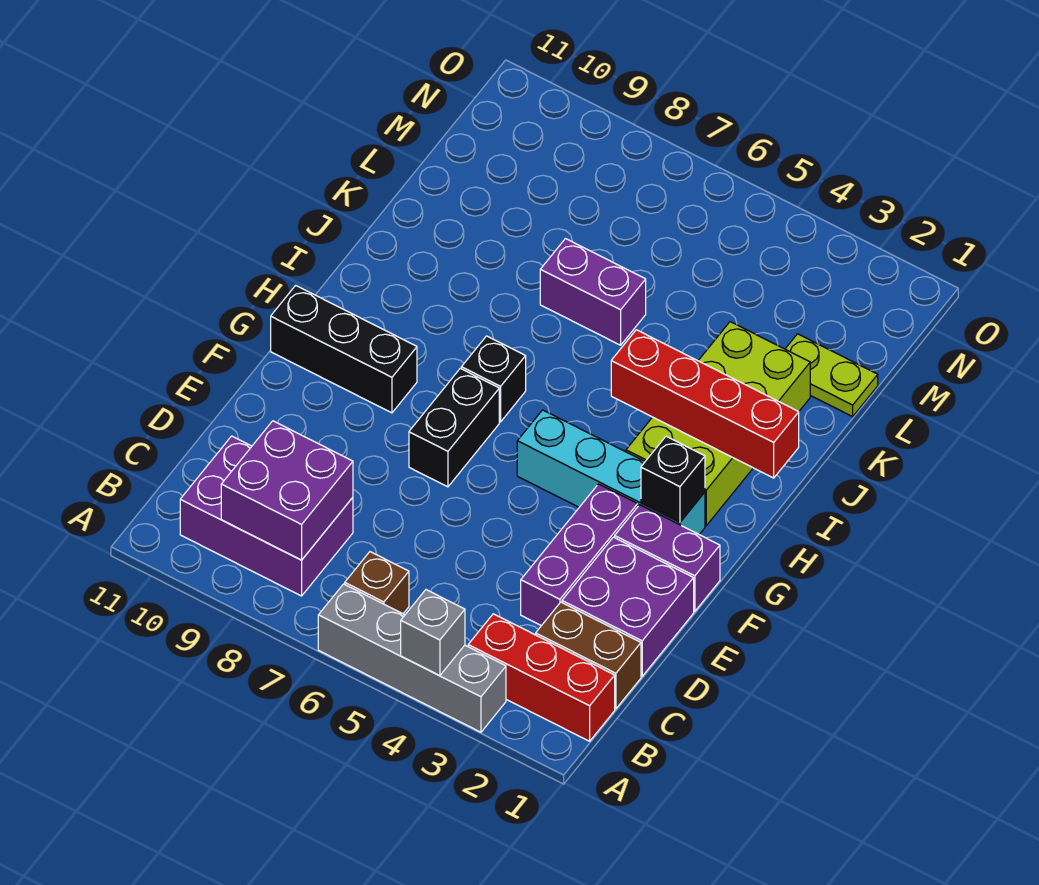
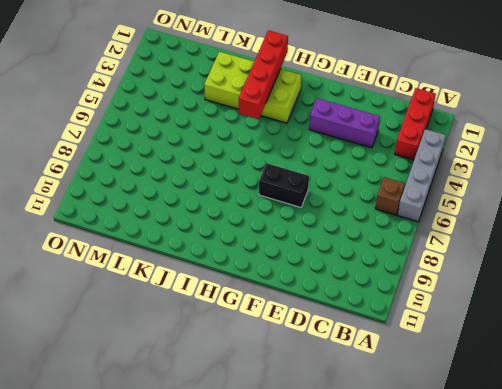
none -> purple brick B8:C10 level 1
none -> brown brick C1:C2 level 1
none -> purple brick D1:E2 level 1

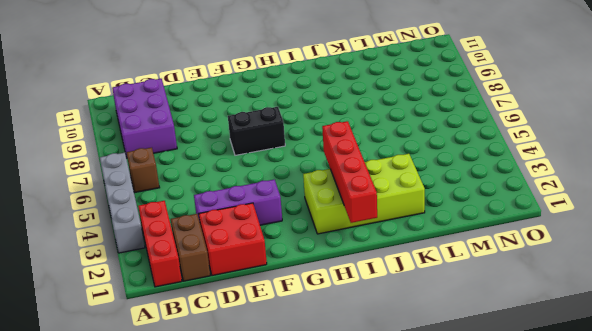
red brick D1:E2 level 1 -> purple brick D1:E2 level 1
none -> purple brick F1:F2 level 1
none -> cyan brick G2:G5 level 1
none -> black brick G9:G11 level 1

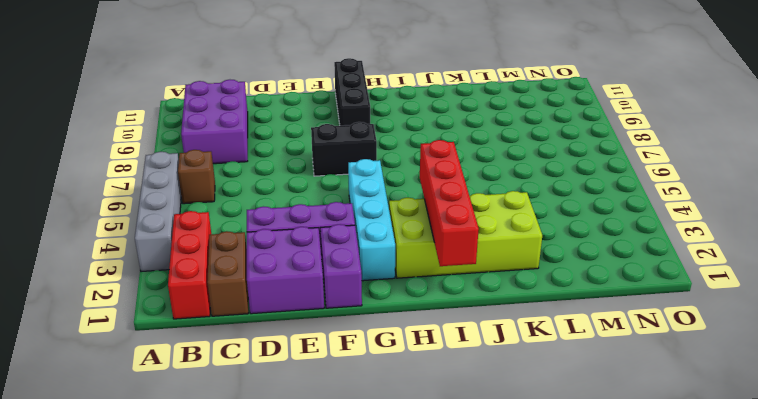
none -> black brick H7 level 1
none -> purple brick K6:K7 level 1
none -> lime plate L1:L2 level 1

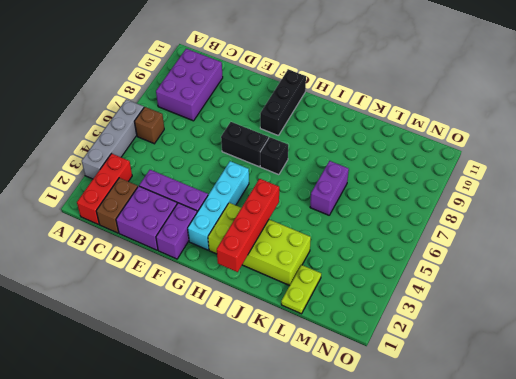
none -> grey brick A4 level 2
none -> purple brick B8:C9 level 2
none -> black brick G2 level 2

